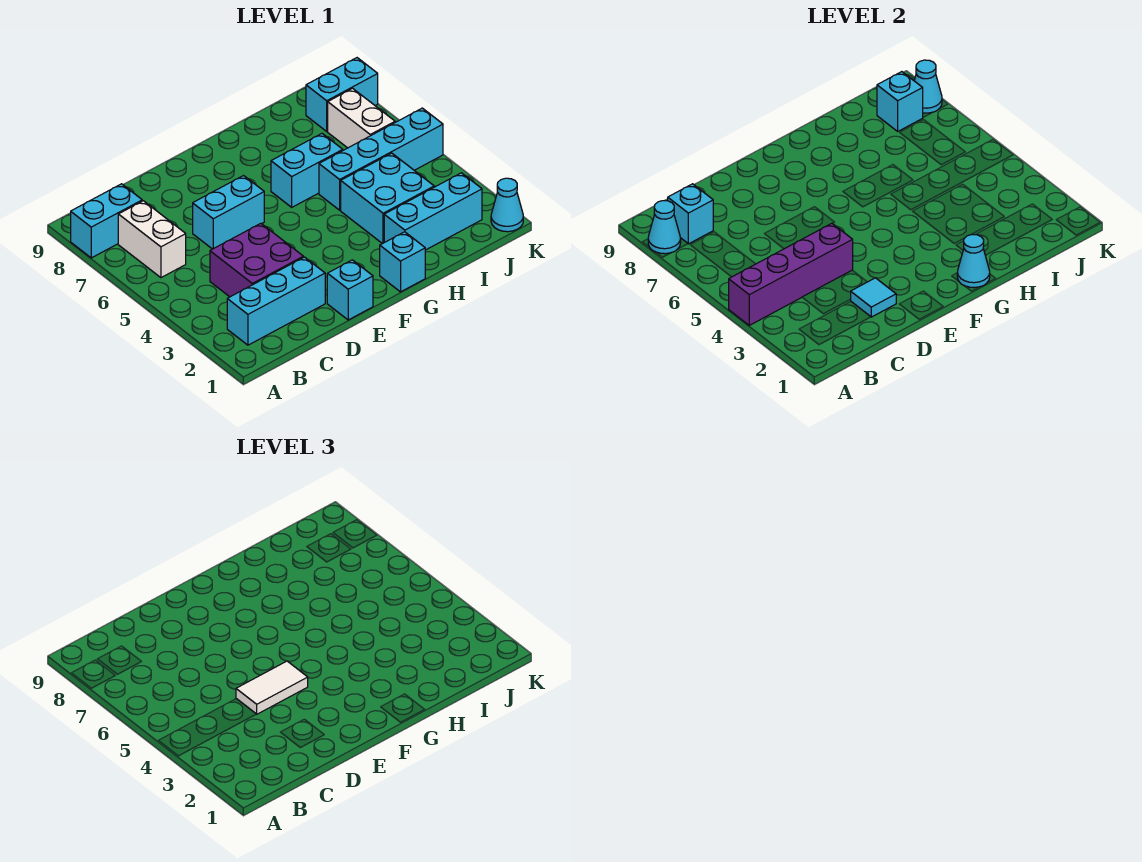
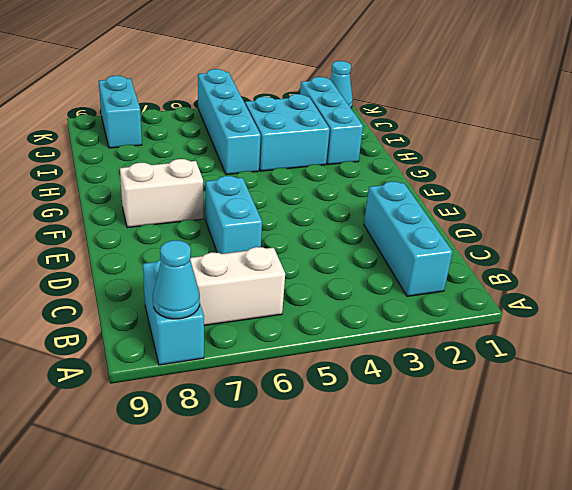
white brick F7:F8 level 1 -> white brick J6:J7 level 1
none -> purple brick C3:D4 level 1
none -> cyan brick E1 level 1
none -> cyan brick G1 level 1

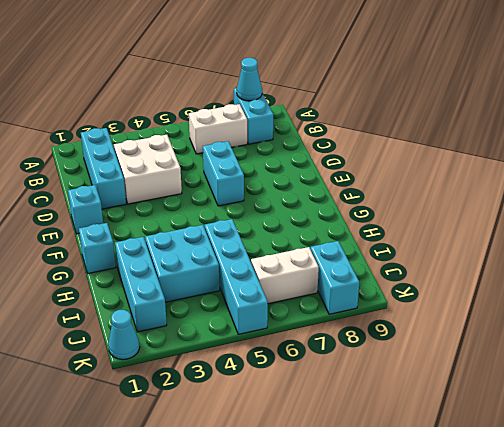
white brick C3:D4 level 1 -> purple brick C3:D4 level 1
none -> cyan brick G6:H6 level 1
none -> purple brick A4:D4 level 2
none -> cyan brick B8 level 2

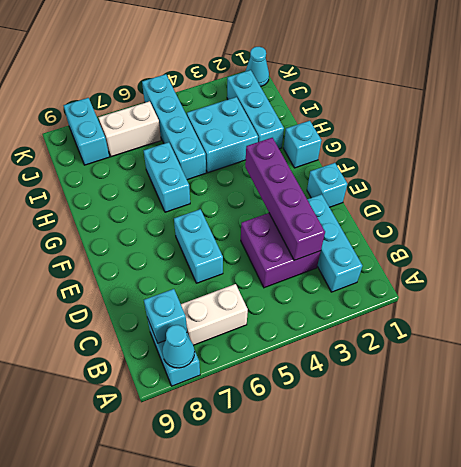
purple brick C3:F3 level 2 -> purple brick A4:D4 level 2
none -> cyan tile D2 level 2
none -> cyan cone G1 level 2
none -> cyan brick J8 level 2

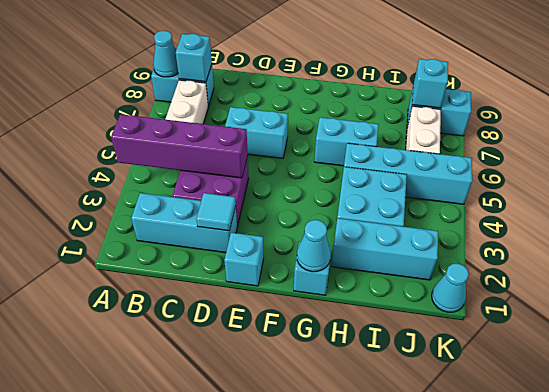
none -> cyan cone K8 level 2
none -> white tile D4:E4 level 3

